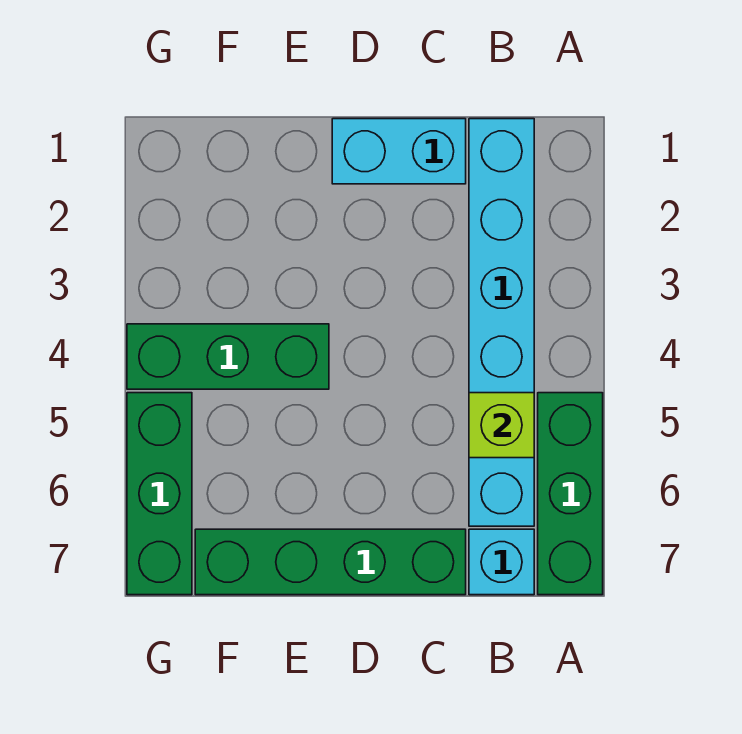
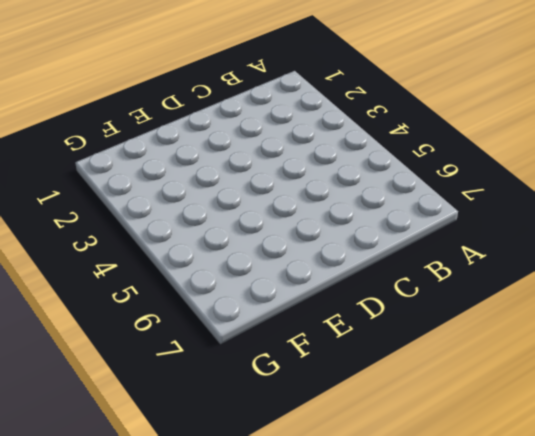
none -> green brick A5:A7 level 1
none -> cyan brick B1:B6 level 1

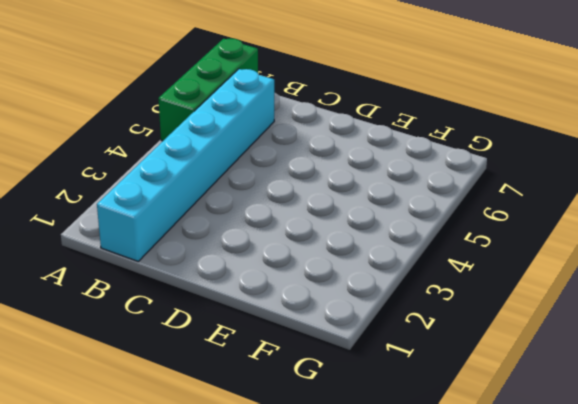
none -> cyan brick B7 level 1
none -> cyan brick C1:D1 level 1

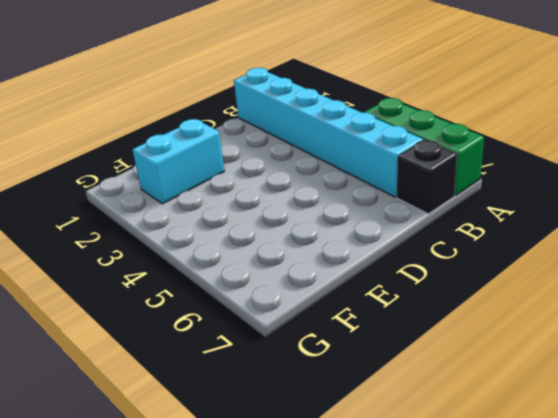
black brick B7 level 1 -> cyan brick B7 level 1
cyan brick E2:F2 level 1 -> cyan brick C1:D1 level 1
none -> green brick C7:F7 level 1
none -> green brick E4:G4 level 1

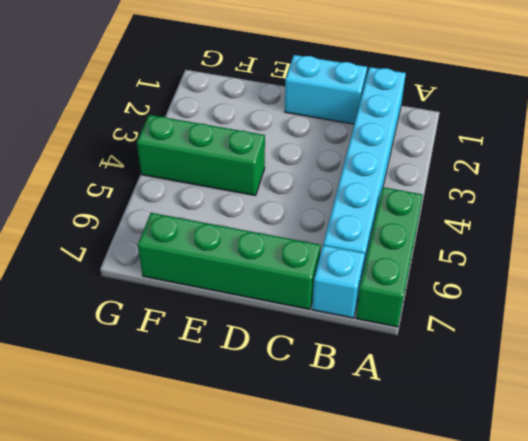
none -> green brick G5:G7 level 1
none -> lime brick B5 level 2

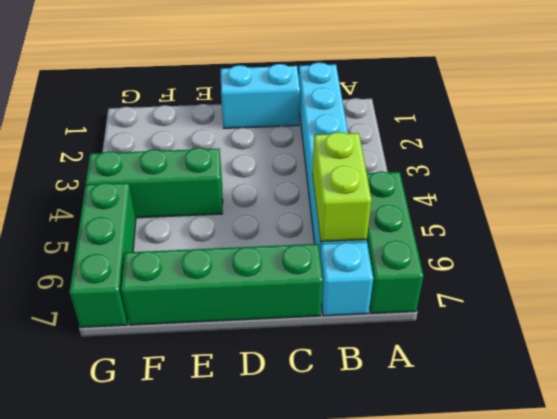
lime brick B5:B6 level 2 -> lime brick B5 level 2

